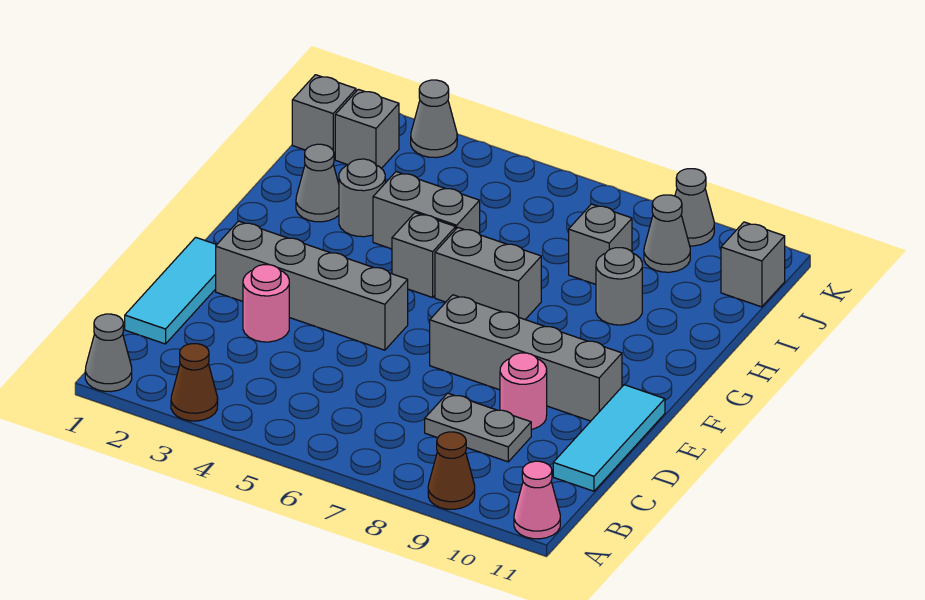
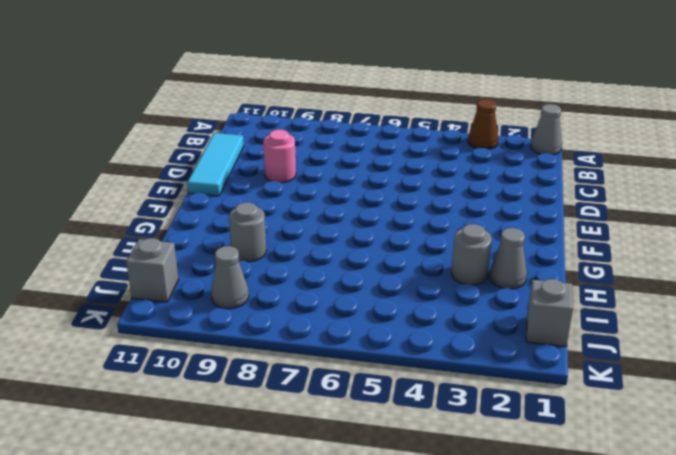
none -> brown cone A9 level 1
none -> pink cone A11 level 1
none -> cyan tile C1:E1 level 1

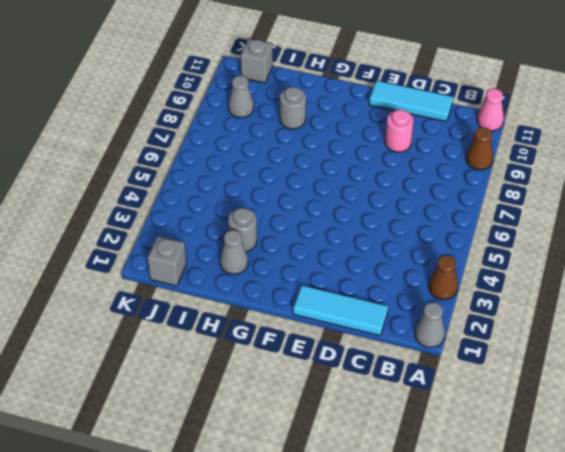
none -> grey plate C8:C9 level 1
none -> pink round brick D3 level 1
none -> grey brick E2:E5 level 1

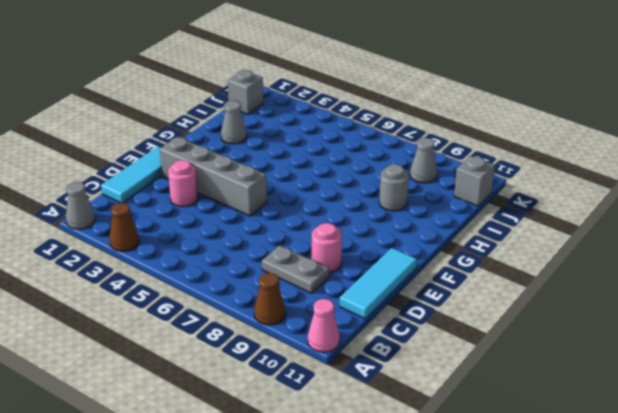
none -> grey brick E7:E10 level 1
none -> grey brick G5 level 1
none -> grey brick G6:G7 level 1

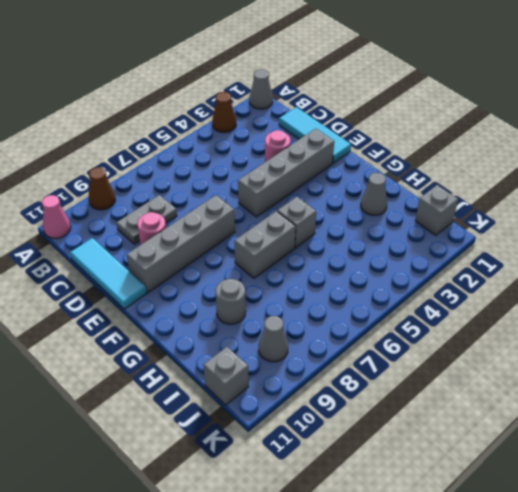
none -> grey round brick H3 level 1
none -> grey brick H4:H5 level 1
none -> grey brick I8 level 1

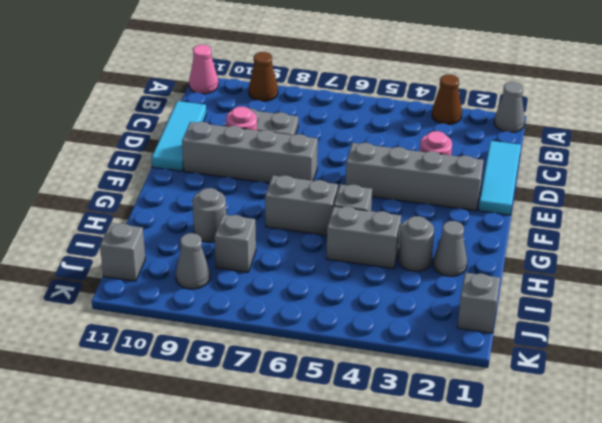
none -> grey brick J2 level 1
none -> grey cone K3 level 1
none -> grey cone K9 level 1

